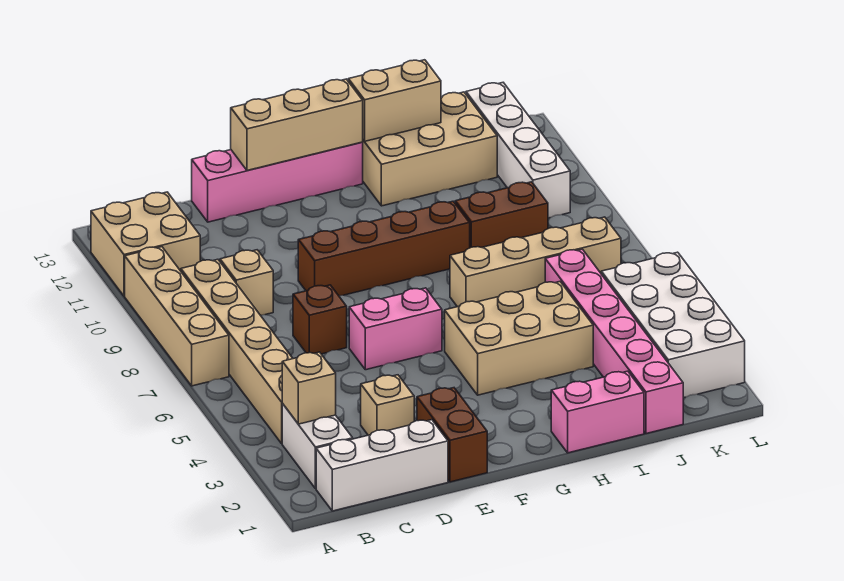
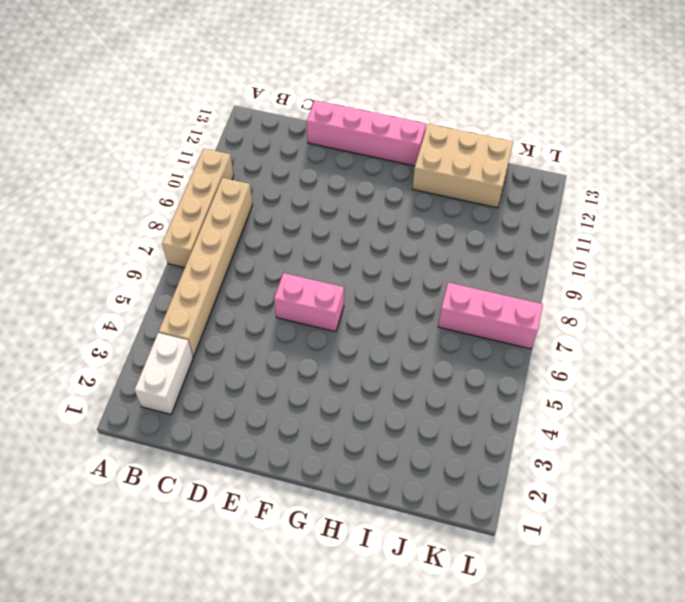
pink brick J7:L7 level 1 -> tan brick H7:K7 level 1
none -> tan brick A11:B12 level 1
none -> white brick B1:D1 level 1
none -> tan brick C9 level 1

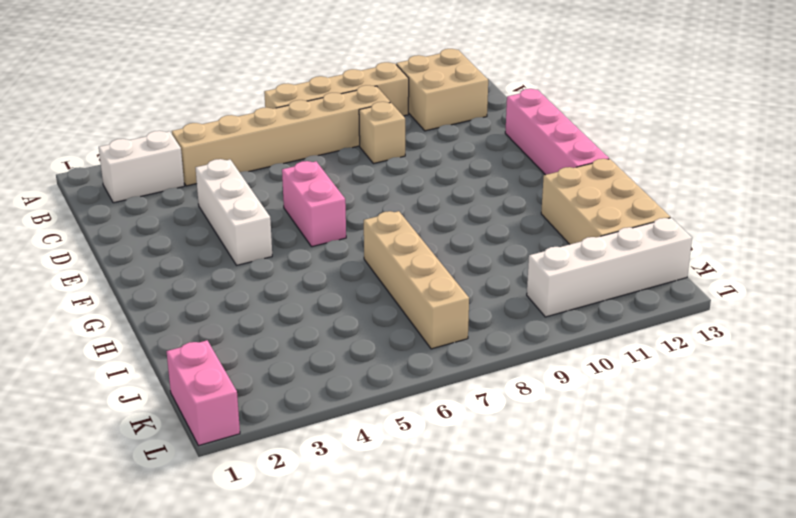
white brick D4:F4 level 1 -> white brick B1:D1 level 1
pink brick K1:L1 level 1 -> pink brick H1:I1 level 1
none -> tan brick D3 level 1
none -> brown brick D7 level 1
none -> brown brick E1:E2 level 1

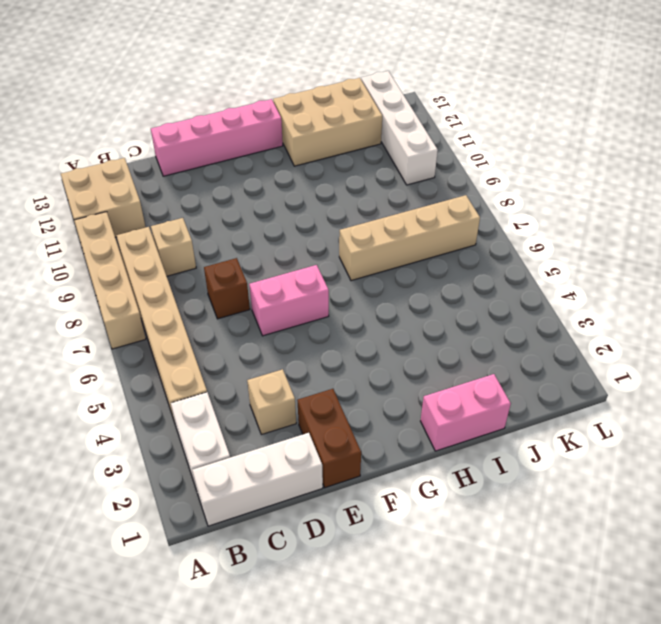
none -> brown brick E9:H9 level 1
none -> tan brick G4:I5 level 1
none -> brown brick I9:J9 level 1

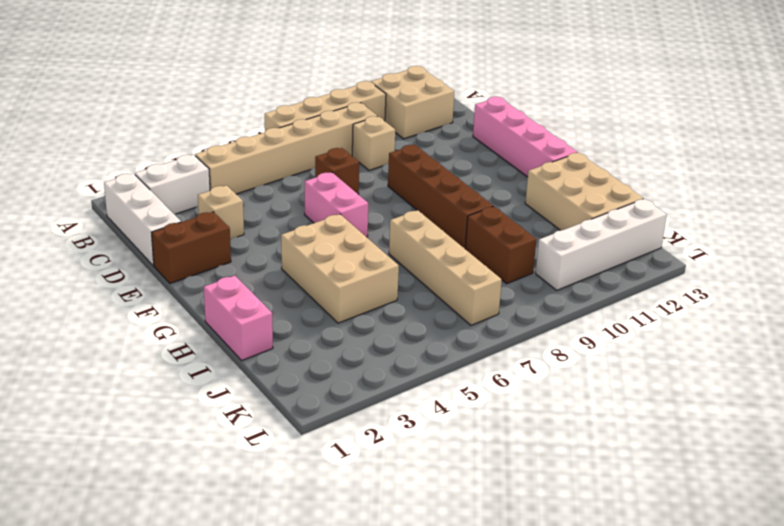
none -> pink brick J1:J6 level 1
none -> white brick K2:L5 level 1
none -> tan brick B3 level 2

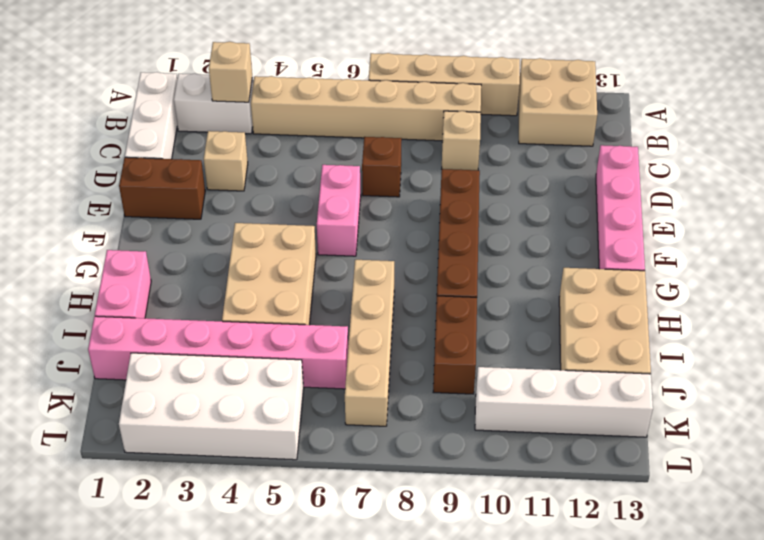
none -> tan brick E13:G13 level 2
none -> tan brick H13:I13 level 2

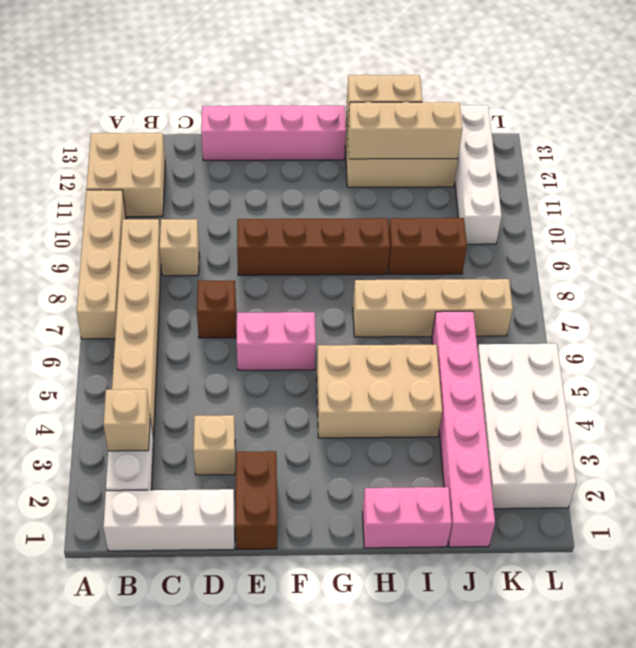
tan brick H12:J12 level 2 -> tan brick E13:G13 level 2

